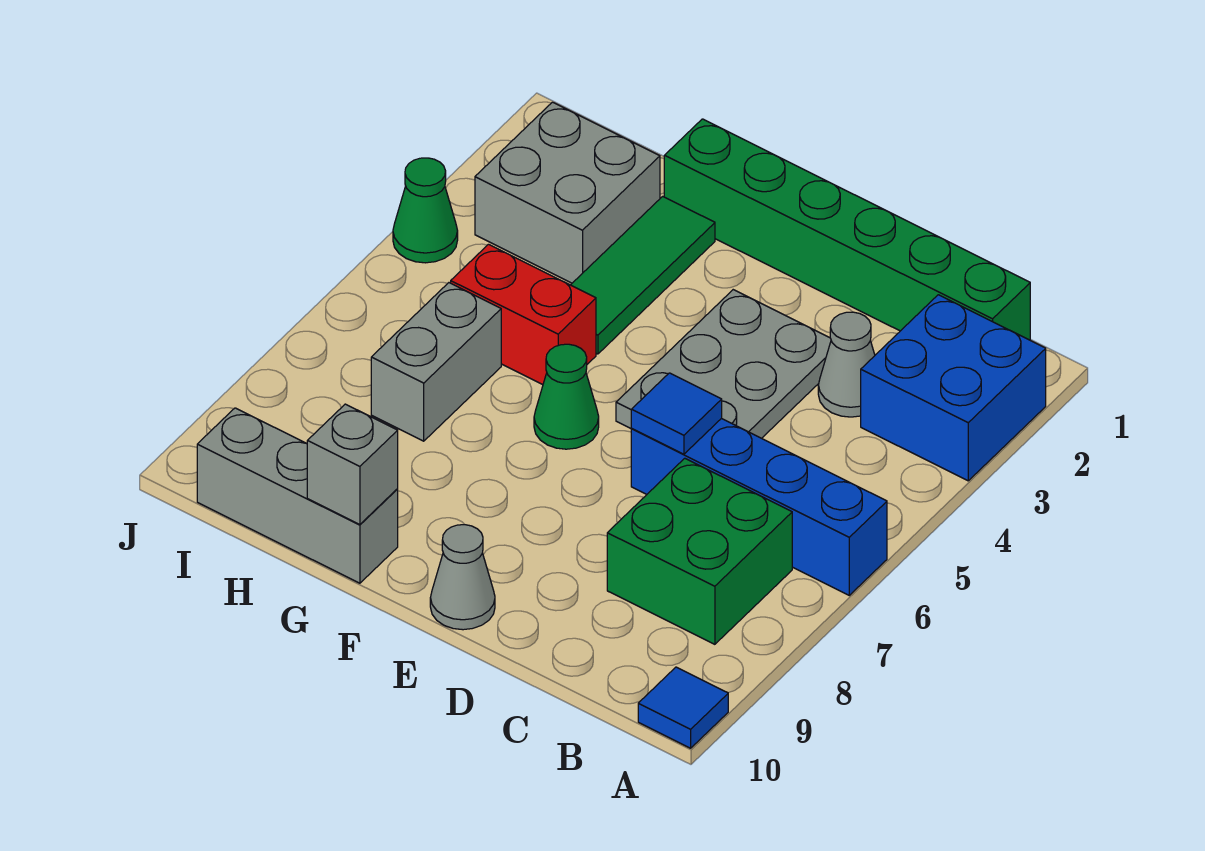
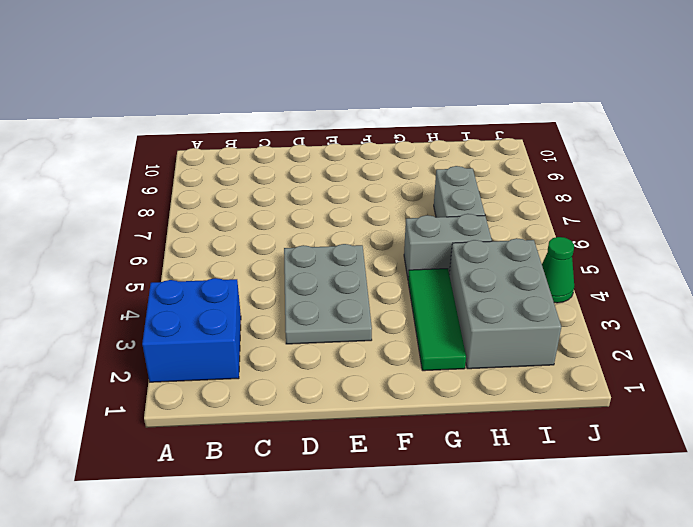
grey brick G5:H5 level 1 -> red brick G5:H5 level 1
grey brick H2:I4 level 1 -> grey brick H2:I3 level 1
none -> blue brick A6:D6 level 1
none -> blue tile A10 level 1
none -> green brick B1:G1 level 1

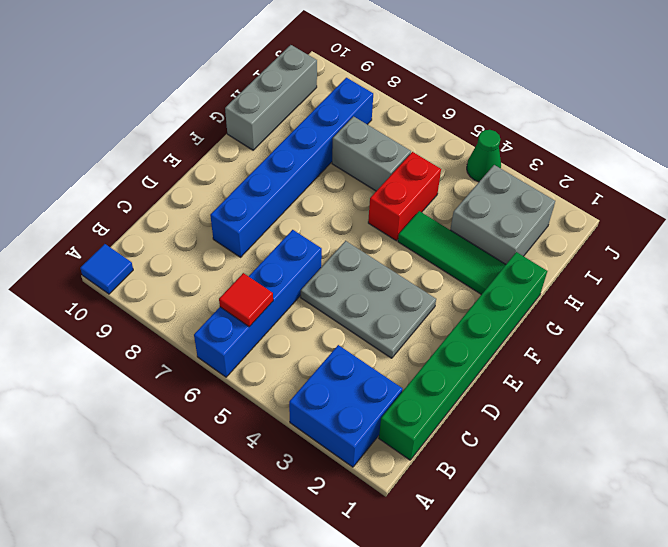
red tile B6 level 2 -> none
blue brick D8:I8 level 1 -> none
none -> green brick B7:C8 level 1
none -> grey cone C3 level 1
none -> grey cone E10 level 1

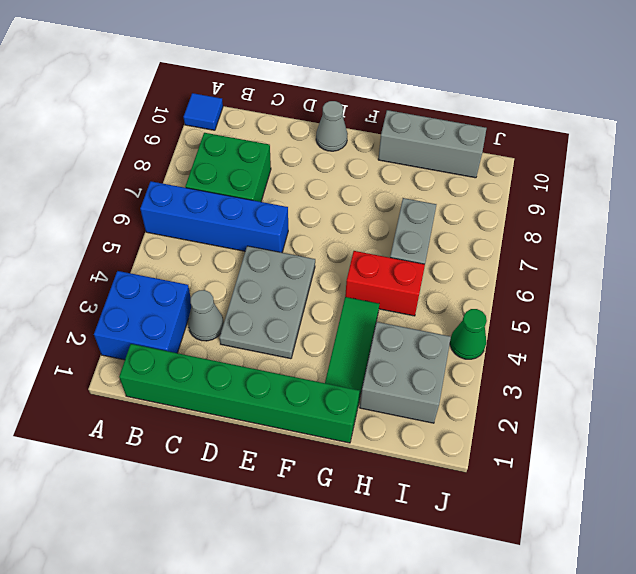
none -> green cone F6 level 1
none -> blue tile D6 level 2
none -> grey brick G10 level 2

